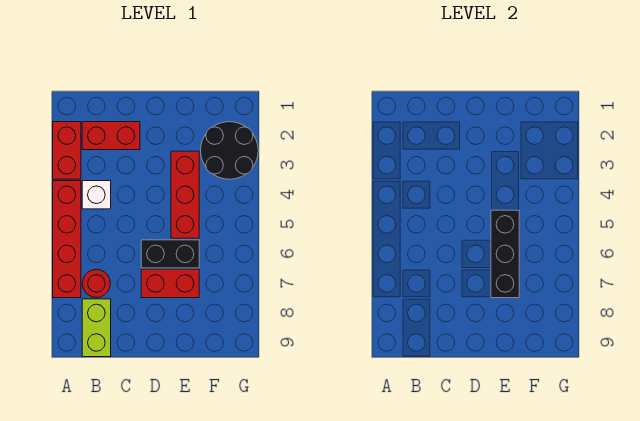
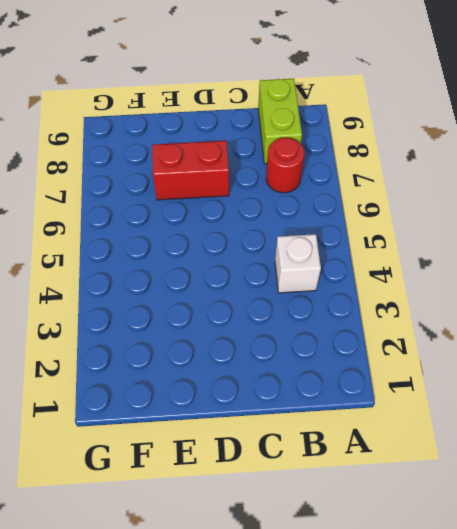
none -> red brick A2:A3 level 1
none -> red brick A4:A7 level 1

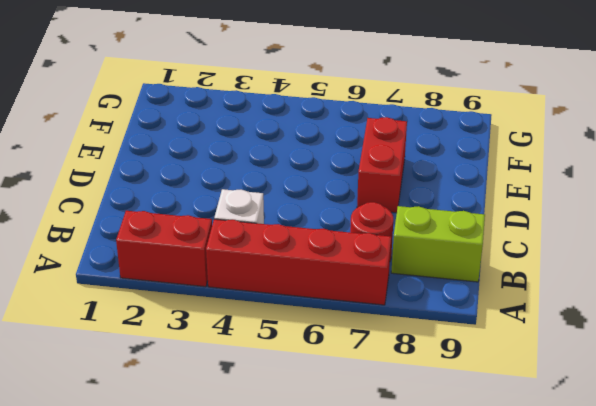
none -> red brick B2:C2 level 1
none -> black brick D6:E6 level 1

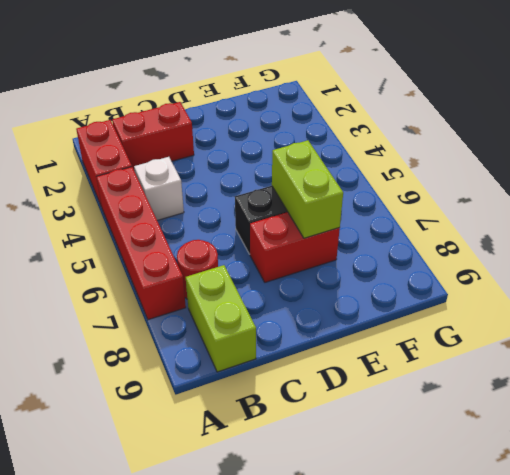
lime brick E6:E7 level 2 -> black brick E5:E7 level 2
none -> red brick E3:E5 level 1
none -> black round brick F2:G3 level 1

